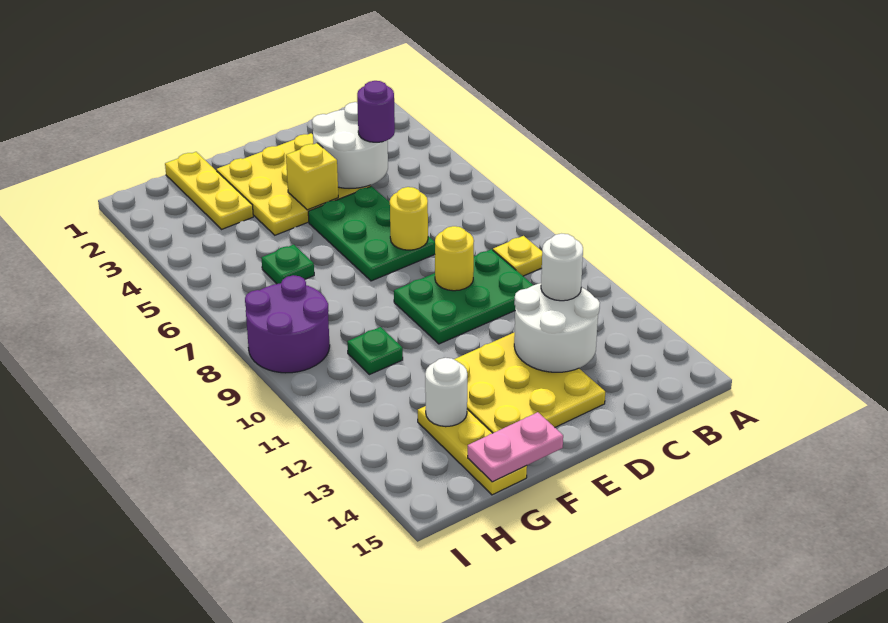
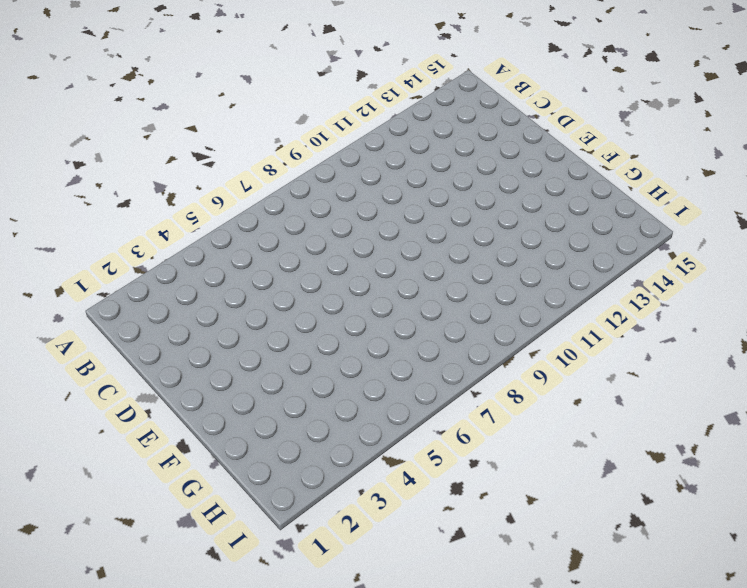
none -> yellow plate B9 level 1
none -> green plate C9:E10 level 1
none -> yellow plate D2:F4 level 1

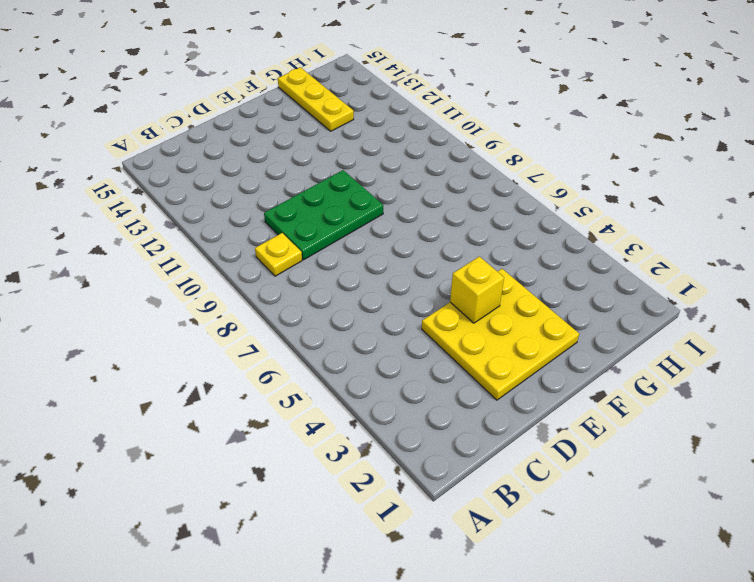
none -> green plate D5:E7 level 1
none -> yellow plate D12:F14 level 1
none -> yellow plate G1:G3 level 1

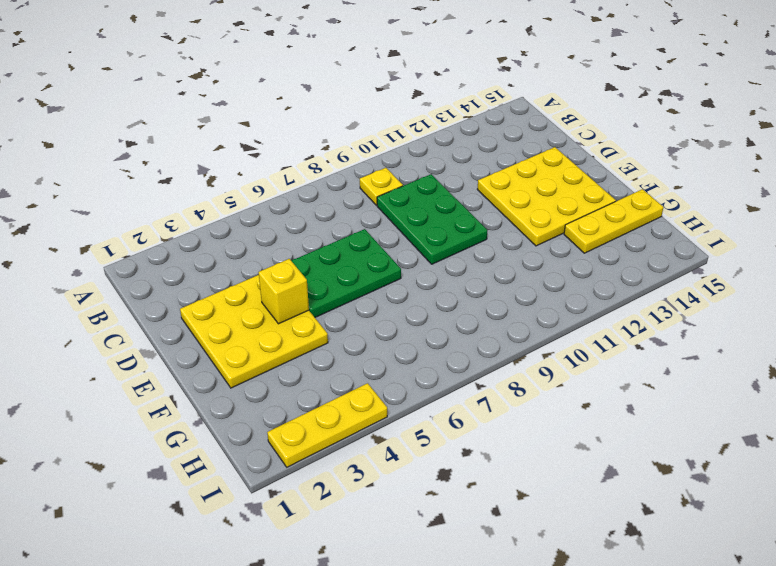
yellow plate I2:I4 level 1 -> yellow plate G1:G3 level 1
none -> green plate G6 level 1
none -> green plate G10 level 1
none -> purple round brick H8:I9 level 1

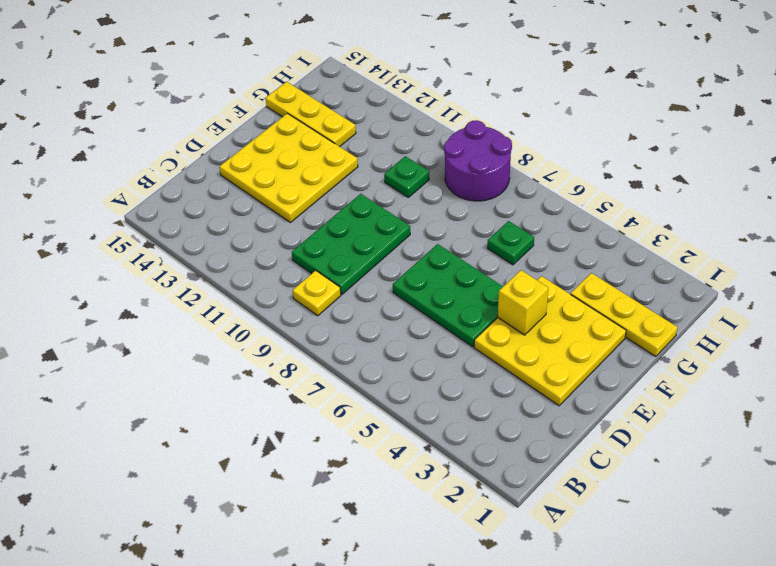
none -> white round brick C3:D4 level 2
none -> white round brick C12:D13 level 2
none -> yellow round brick D7 level 2

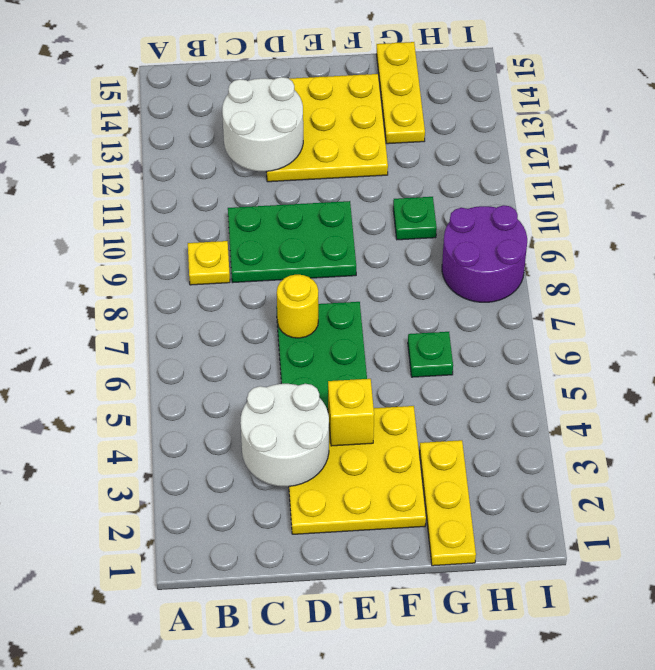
none -> yellow round brick D9 level 2
none -> pink plate F15:G15 level 2
none -> white round brick G13 level 2

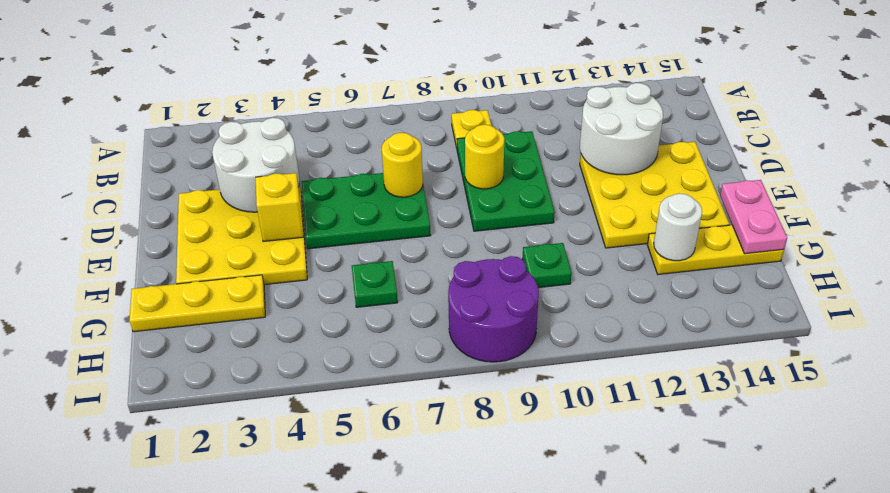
none -> purple round brick C4 level 3
none -> white round brick C12 level 3

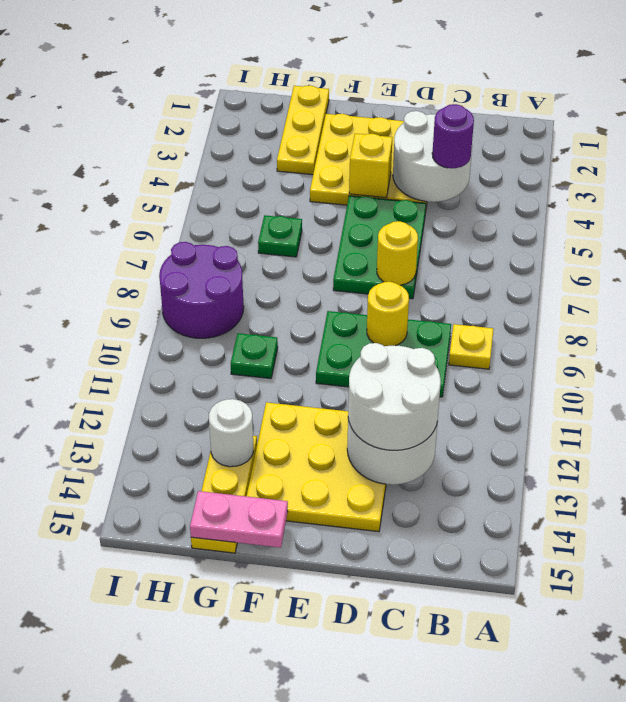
white round brick C12:D13 level 3 -> white round brick C12 level 3

